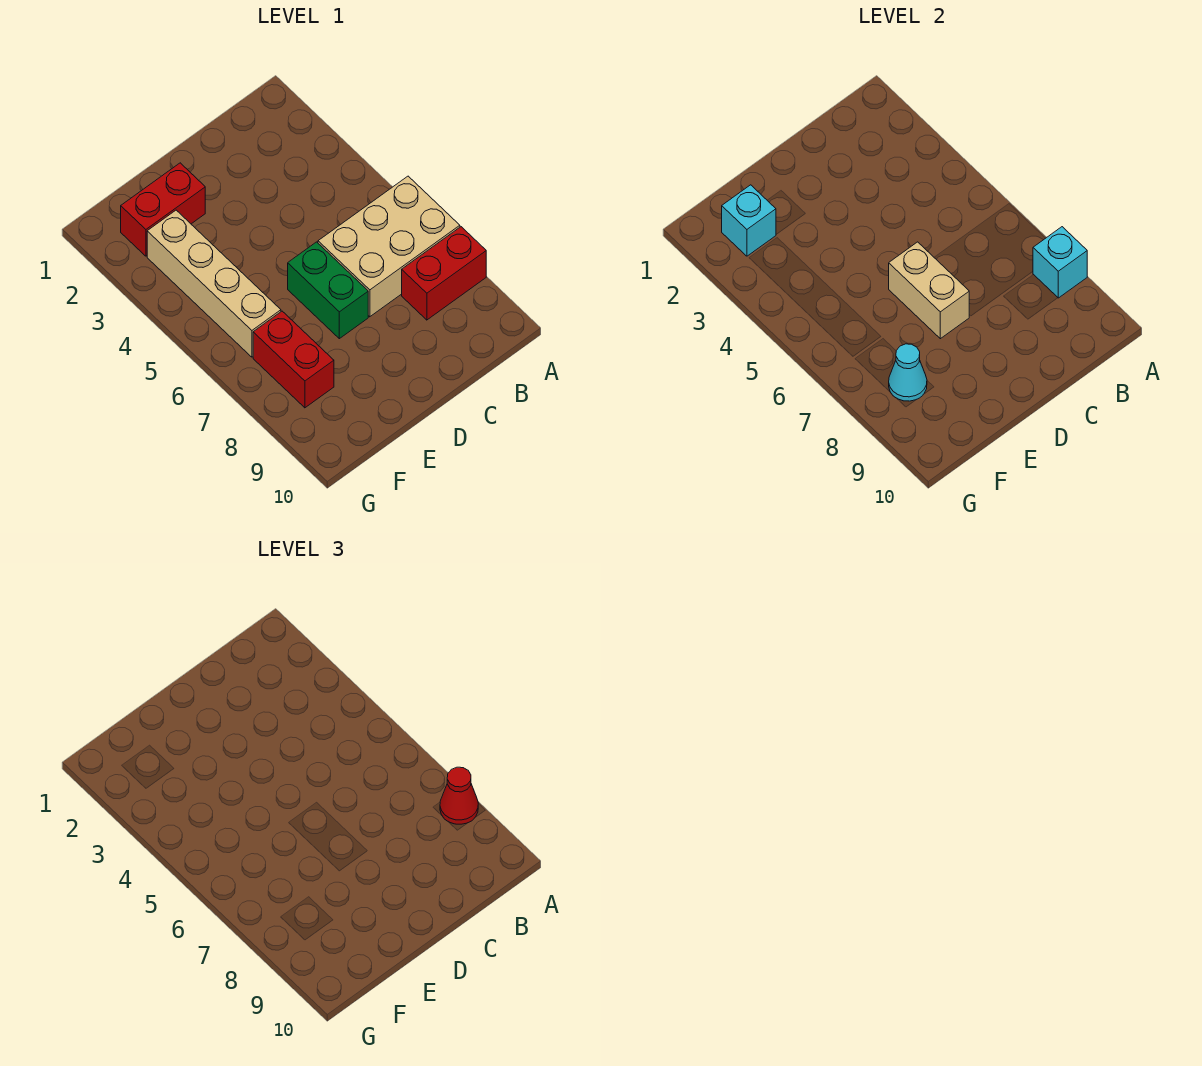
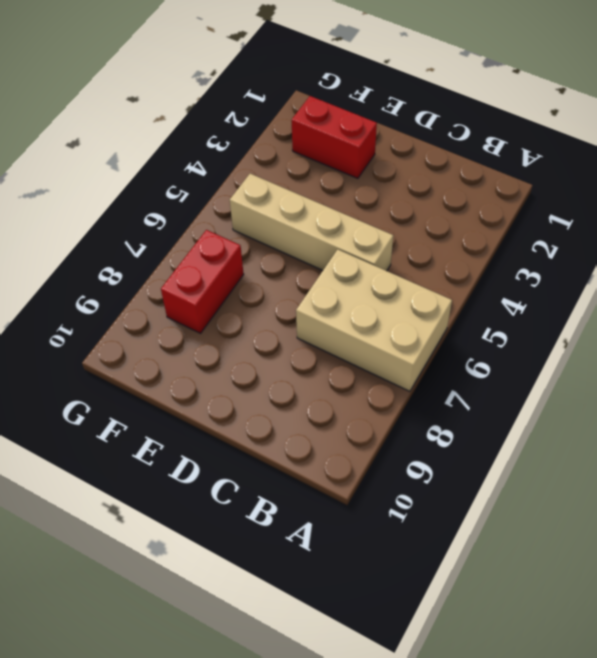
tan brick C5:F5 level 1 -> tan brick F3:F6 level 1
none -> red brick A8:B8 level 1
none -> green brick D6:D7 level 1

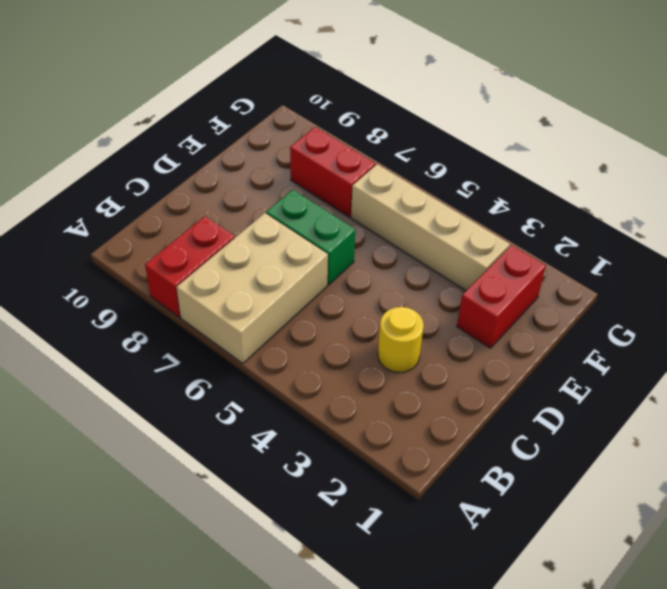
yellow round brick C3 level 1 -> none
none -> cyan brick A8 level 2
none -> tan brick D6:D7 level 2

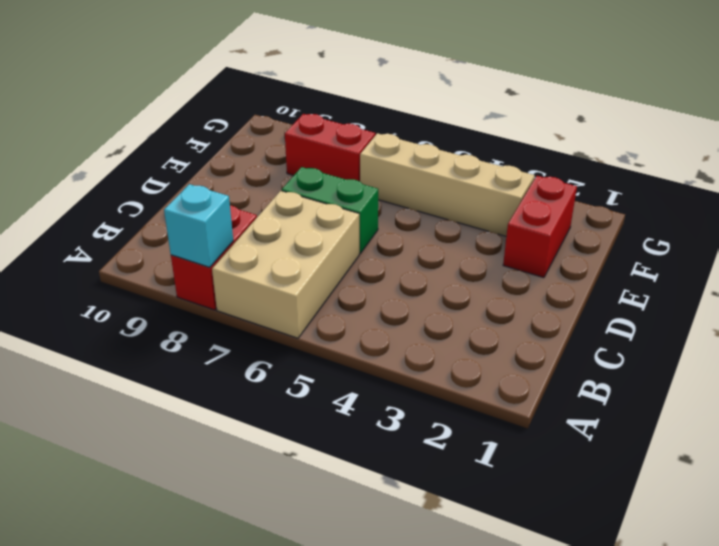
none -> tan brick D6:D7 level 2
none -> cyan brick F2 level 2

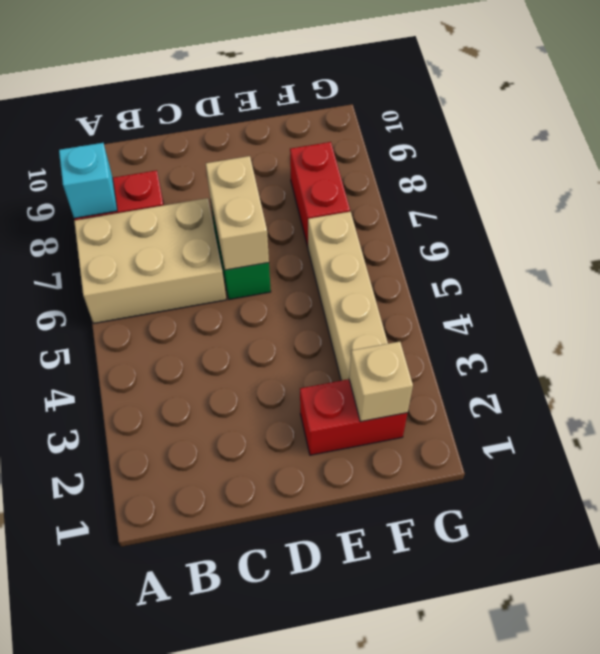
tan brick F2 level 2 -> cyan brick F2 level 2
none -> cyan cone F8 level 2
none -> red cone A8 level 3

